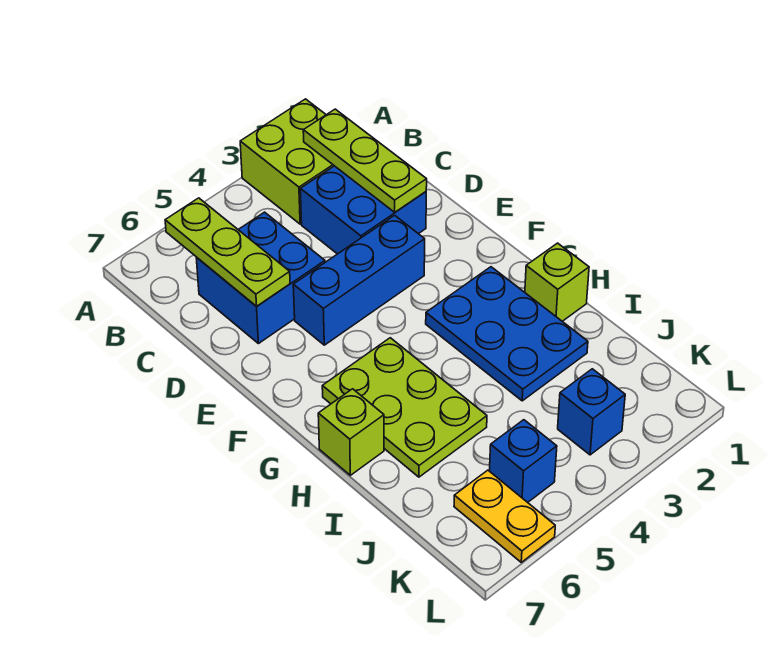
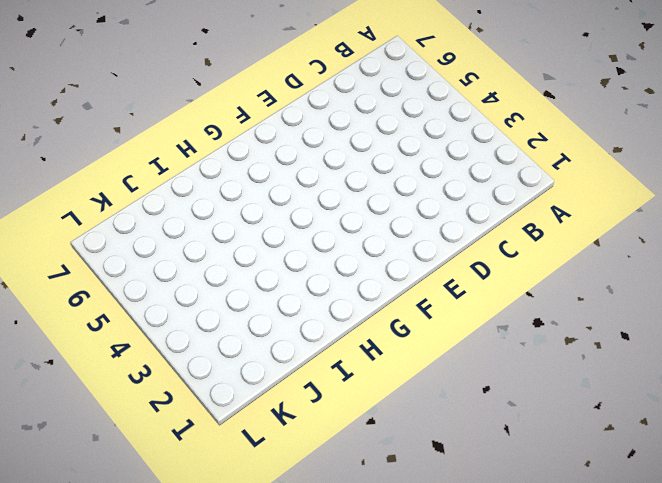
none -> lime brick A2:B3 level 1
none -> blue brick C2:D3 level 1
none -> blue brick C5:D6 level 1

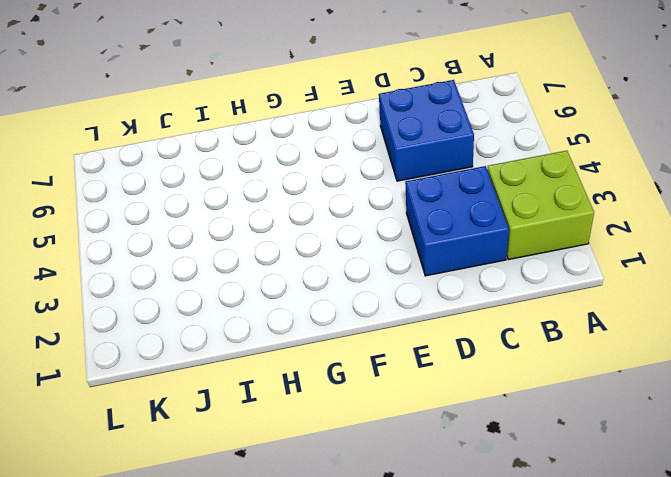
none -> blue brick E3:E5 level 1
none -> blue plate G2:I3 level 1
none -> lime plate G5:I6 level 1

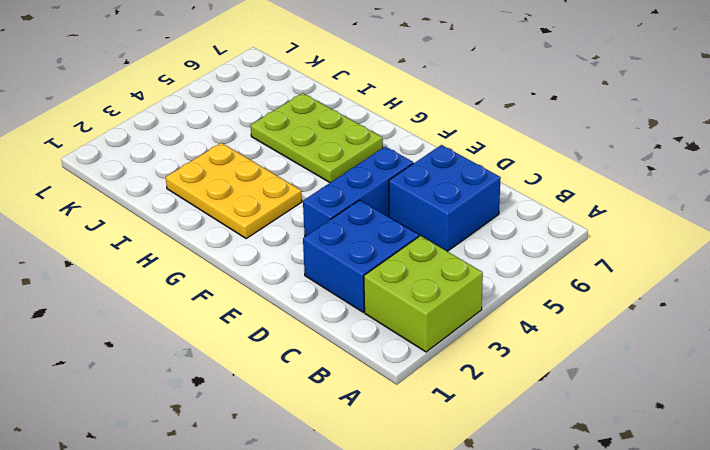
yellow plate G2:I3 level 1 -> blue plate G2:I3 level 1
none -> lime brick H1 level 1
none -> lime brick H7 level 1
none -> blue brick K3 level 1

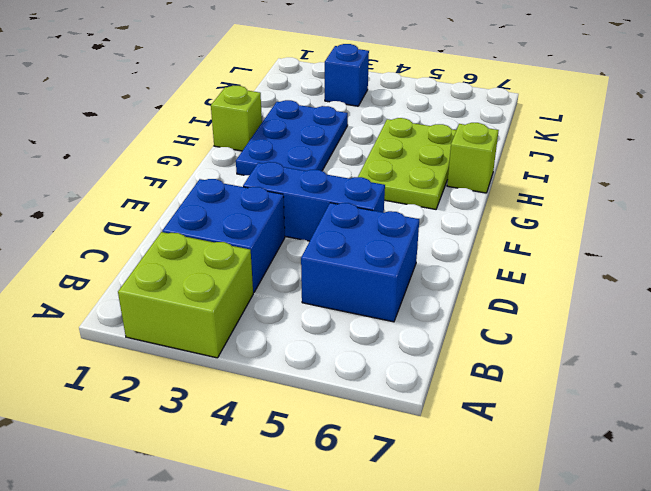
none -> blue brick K5 level 1
none -> yellow plate K6:L6 level 1
none -> lime plate B2:D2 level 2

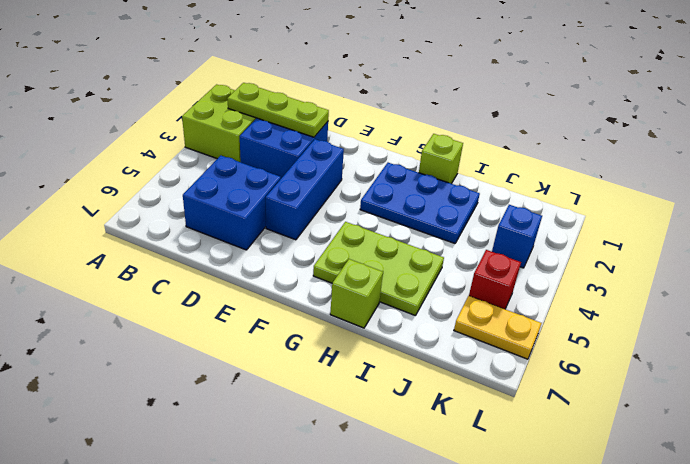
red brick K5 level 1 -> blue brick K5 level 1
none -> lime plate B6:D6 level 2

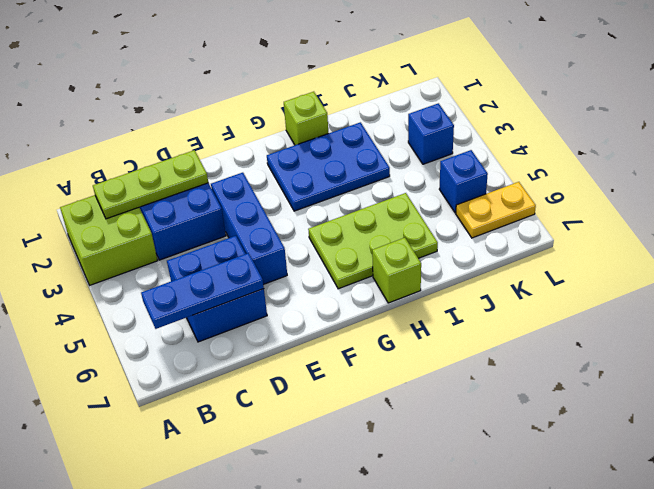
blue plate B6:D6 level 2 -> lime plate B6:D6 level 2

